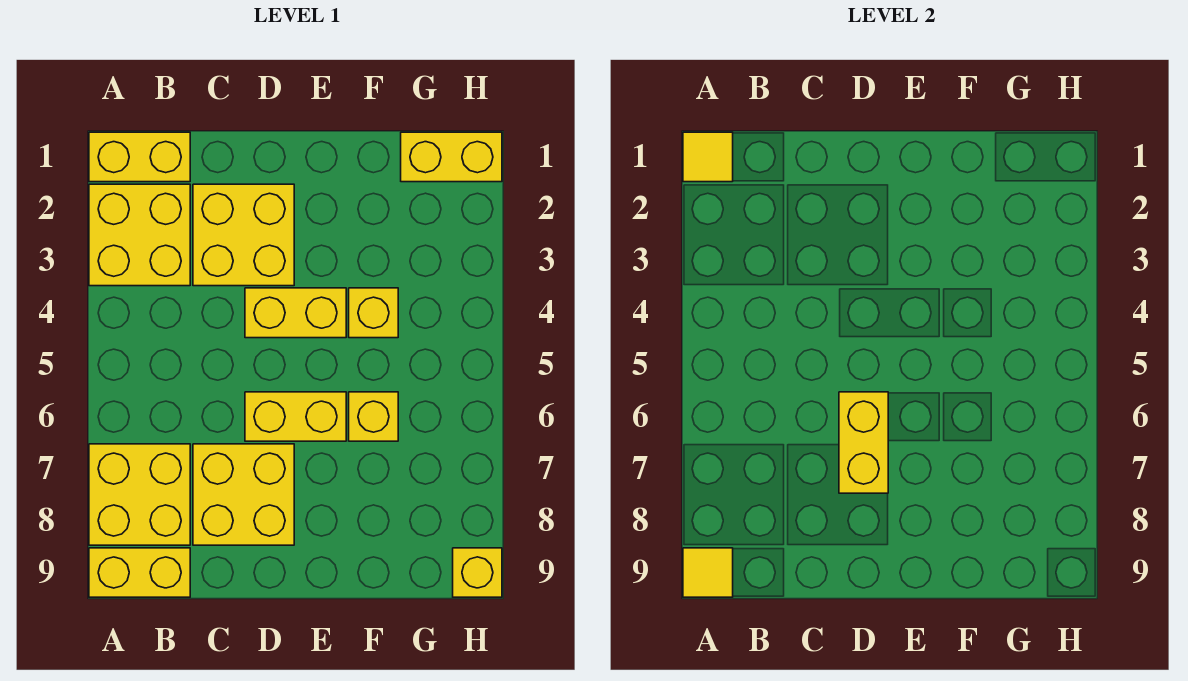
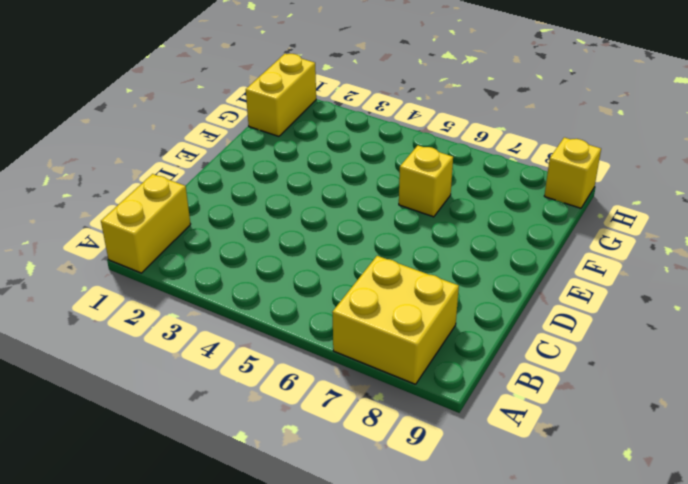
none -> yellow brick A2:B3 level 1
none -> yellow brick A9:B9 level 1
none -> yellow brick C2:D3 level 1

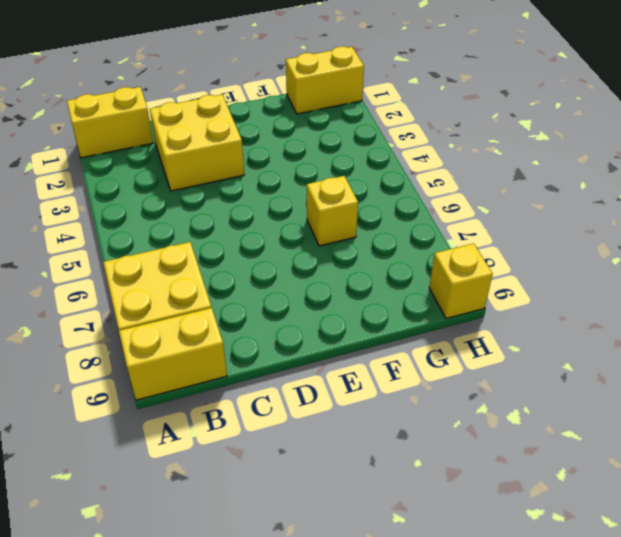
none -> yellow brick A2:B3 level 1
none -> yellow brick C7:D8 level 1
none -> yellow brick D4:E4 level 1

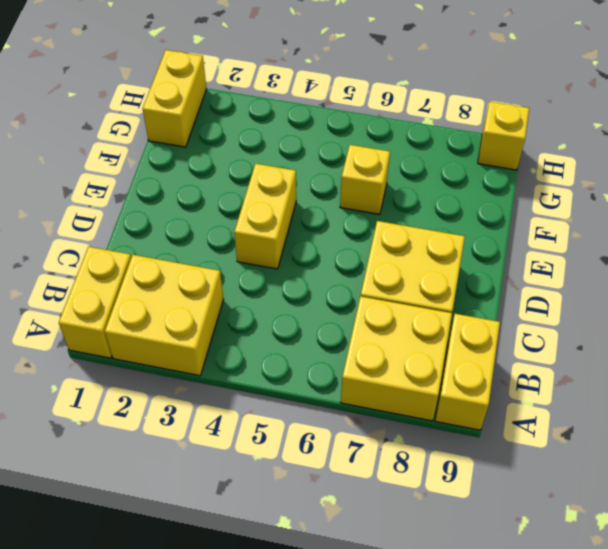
none -> yellow brick C2:D3 level 1
none -> yellow brick D6:E6 level 1
none -> yellow brick F4 level 1

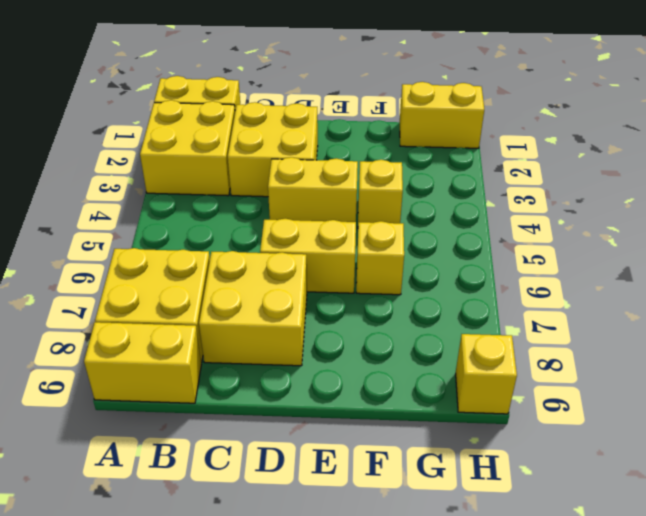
none -> yellow tile A1 level 2
none -> yellow tile A9 level 2
none -> yellow brick D6:D7 level 2

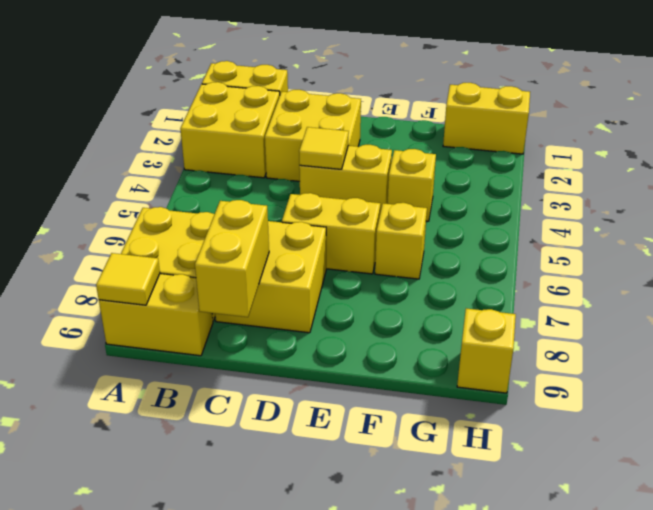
yellow brick C8:C9 level 2 -> yellow brick D6:D7 level 2
yellow tile D4 level 2 -> yellow tile A1 level 2

